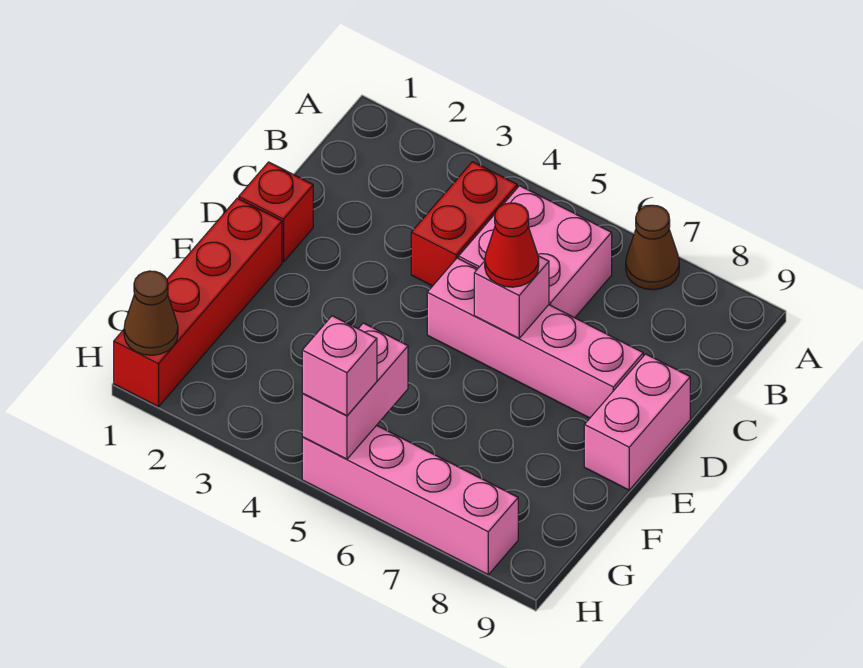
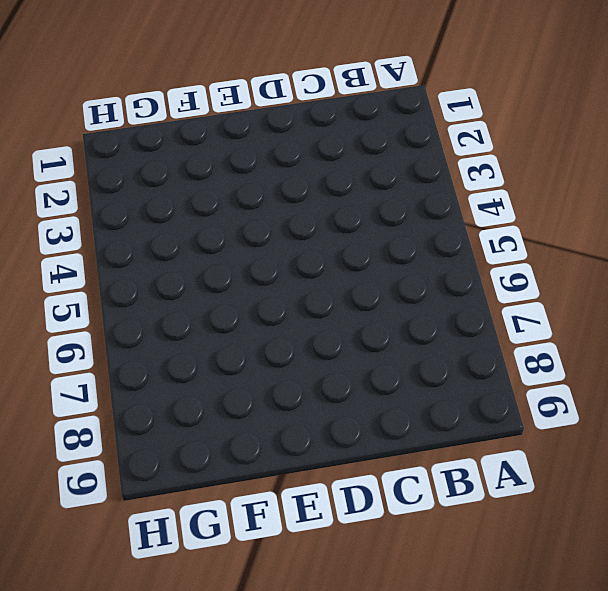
none -> brown cone A7 level 1
none -> red brick B4:C4 level 1
none -> pink brick B5:C6 level 1

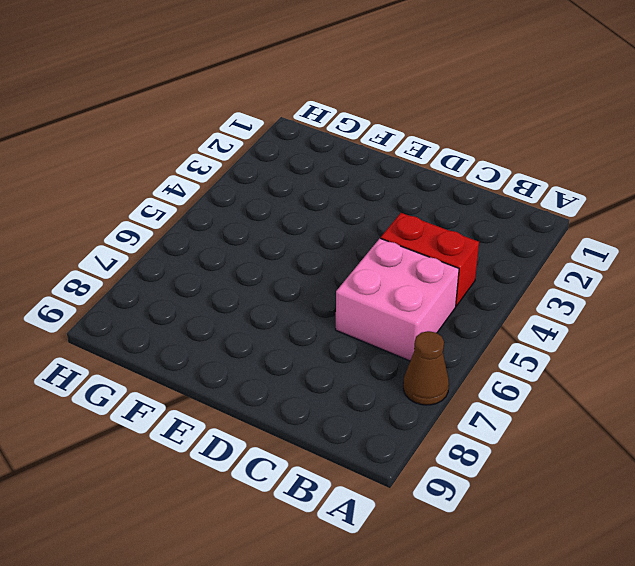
none -> red brick D1 level 1
none -> pink brick D5:D8 level 1
none -> pink brick D9:E9 level 1

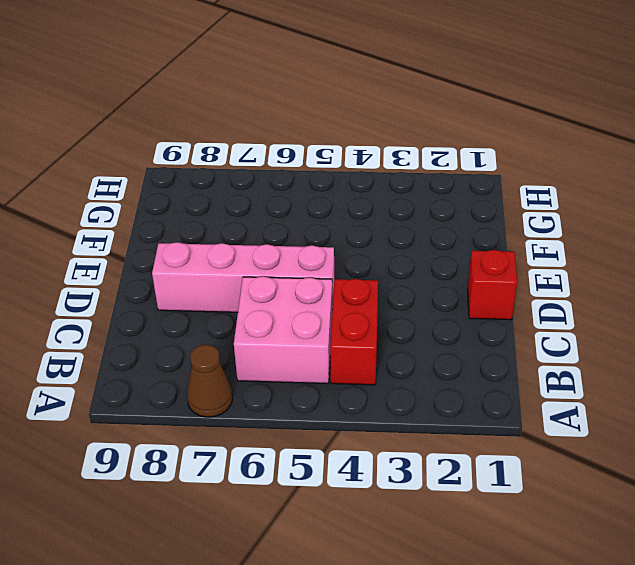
none -> pink brick D9:E9 level 1
none -> red brick E1:H1 level 1
none -> pink brick H5:H8 level 1

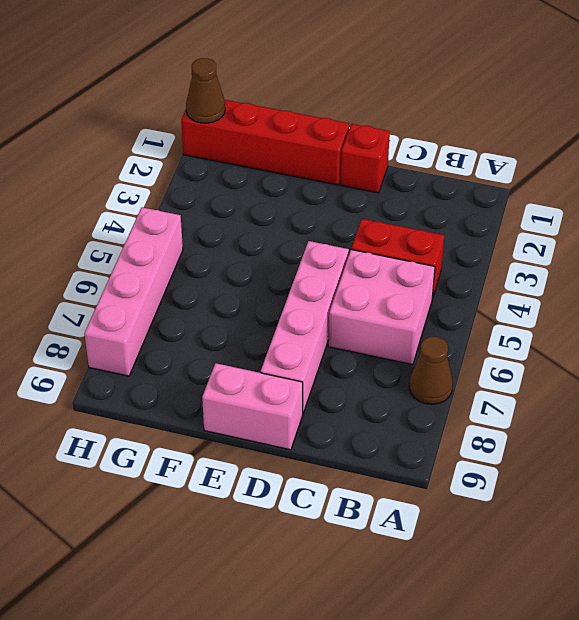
none -> pink brick D6 level 2
none -> pink brick G5:H5 level 2
none -> red cone D6 level 3

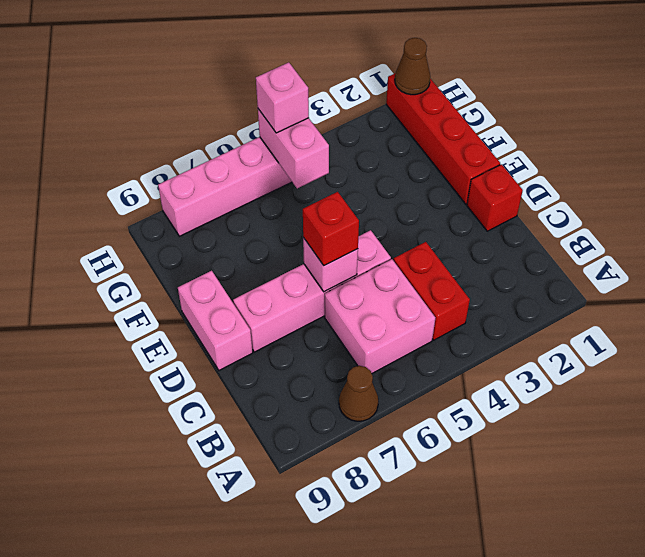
red brick D6 level 3 -> red cone D6 level 3

